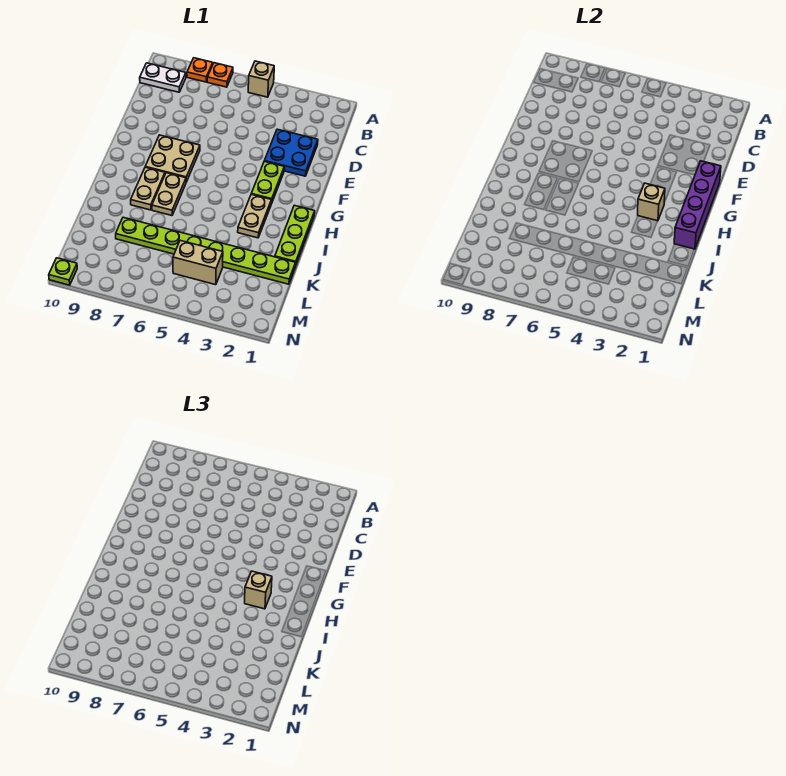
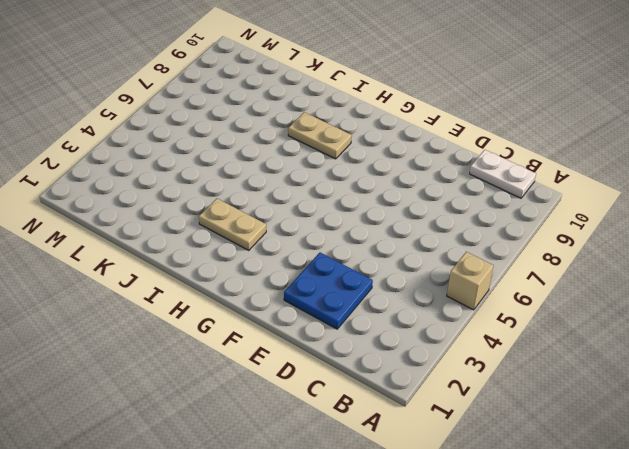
white plate B10:C10 level 1 -> white plate B9:B10 level 1
none -> orange plate A7 level 1
none -> orange plate A8 level 1
none -> lime plate F3:G3 level 1

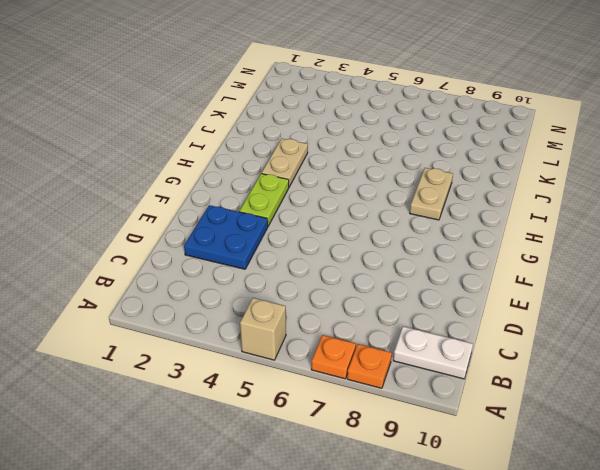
none -> tan plate F7:G8 level 1
none -> lime plate H1:J1 level 1
none -> tan plate H7:I7 level 1

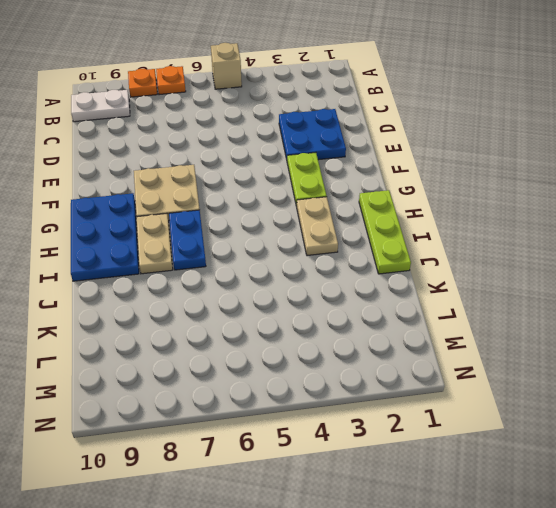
blue plate G9:I10 level 1 -> none
blue plate H7:I7 level 1 -> tan plate H7:I7 level 1
none -> lime plate K1:K8 level 1
none -> tan brick L4:L5 level 1
none -> lime plate N10 level 1

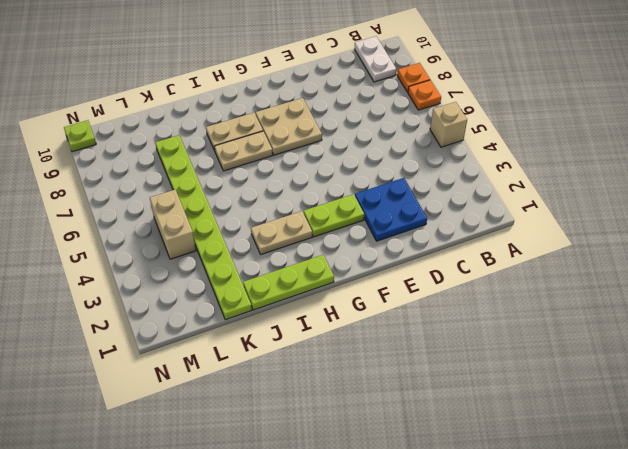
none -> purple brick F1:I1 level 2
none -> tan brick H3 level 2
none -> tan brick H3 level 3

